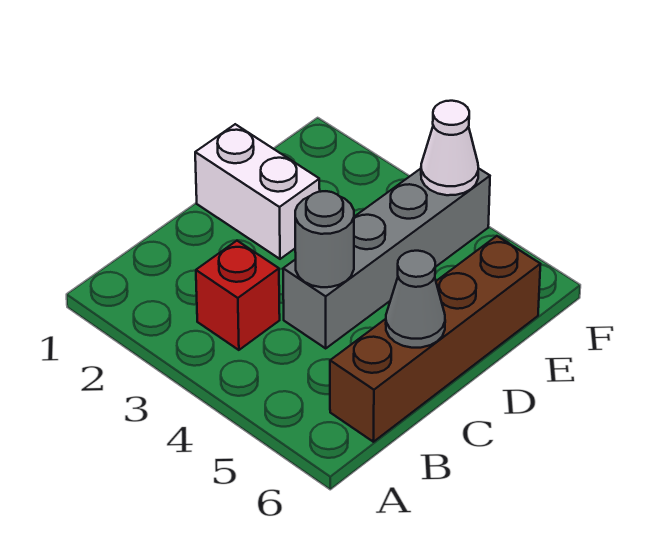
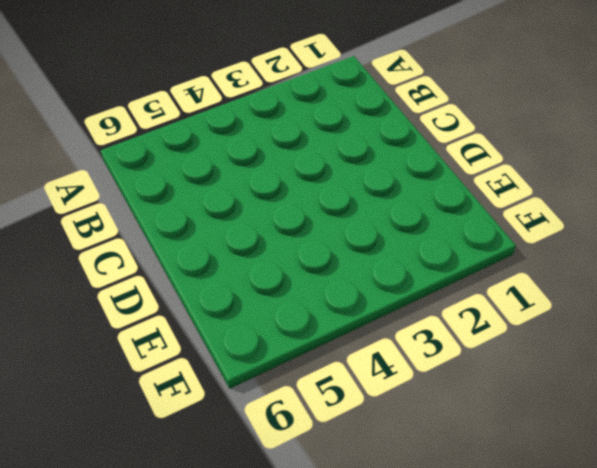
none -> red brick B3 level 1
none -> brown brick B6:E6 level 1

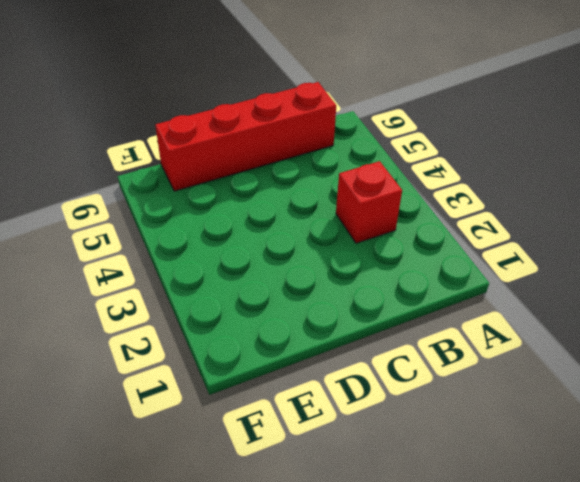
red brick B6:E6 level 1 -> brown brick B6:E6 level 1
none -> grey brick C4:F4 level 1
none -> white brick D1:D2 level 1

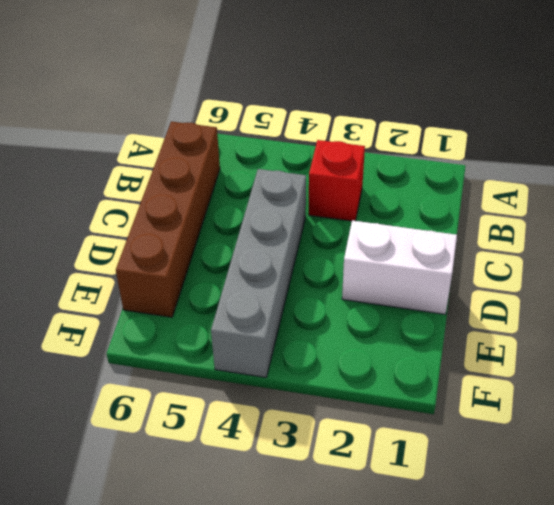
none -> grey round brick C4 level 2
none -> grey cone C6 level 2

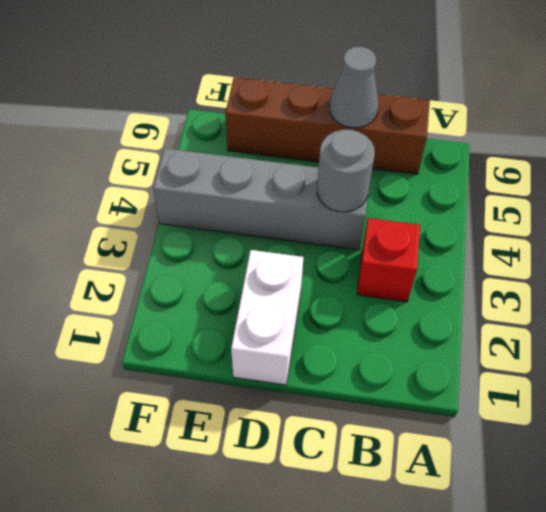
none -> white cone F4 level 2

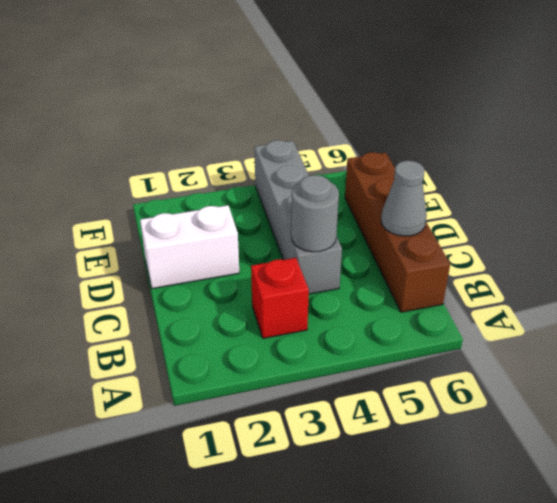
none -> white cone F4 level 2

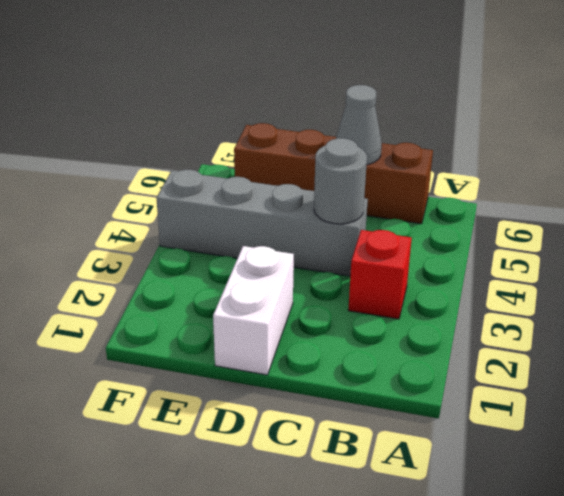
none -> white cone F4 level 2

